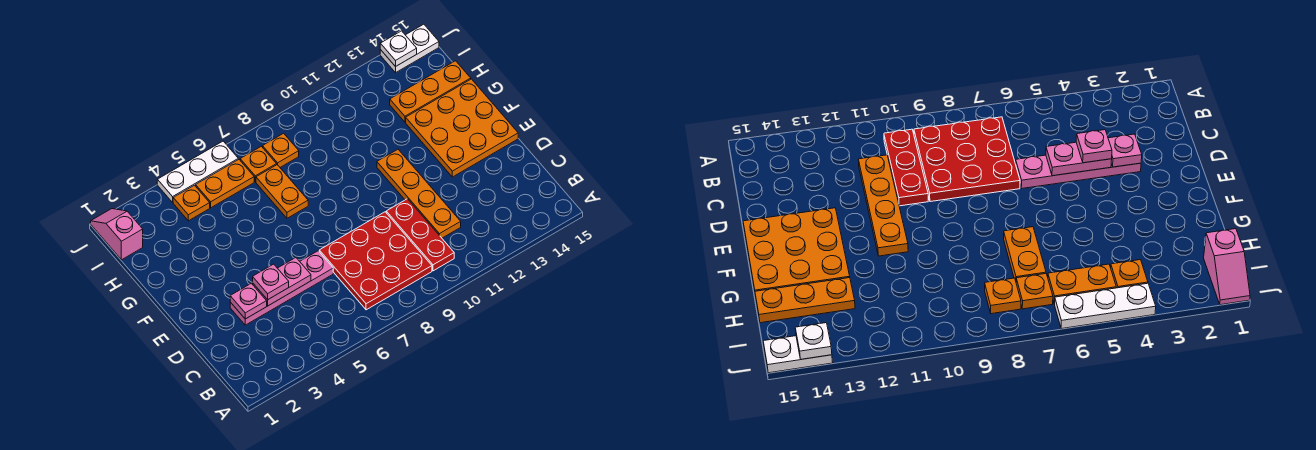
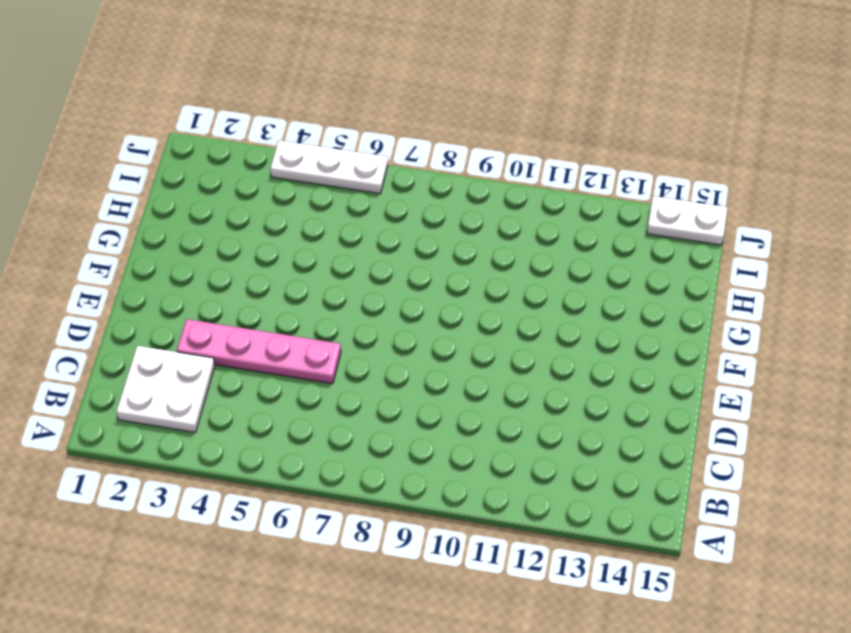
white plate B2:C3 level 1 -> none
none -> red plate B7:D9 level 1
none -> red plate B10:D10 level 1
none -> orange plate C11:F11 level 1

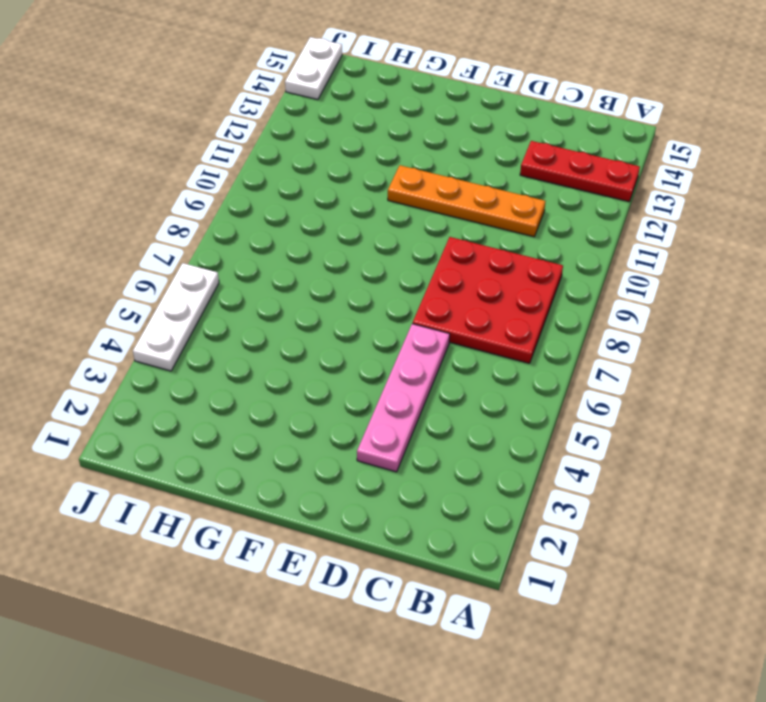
red plate A13:C13 level 1 -> red plate B10:D10 level 1
none -> orange plate E13:G15 level 1
none -> orange plate G7:H7 level 1
none -> orange plate H13:H15 level 1

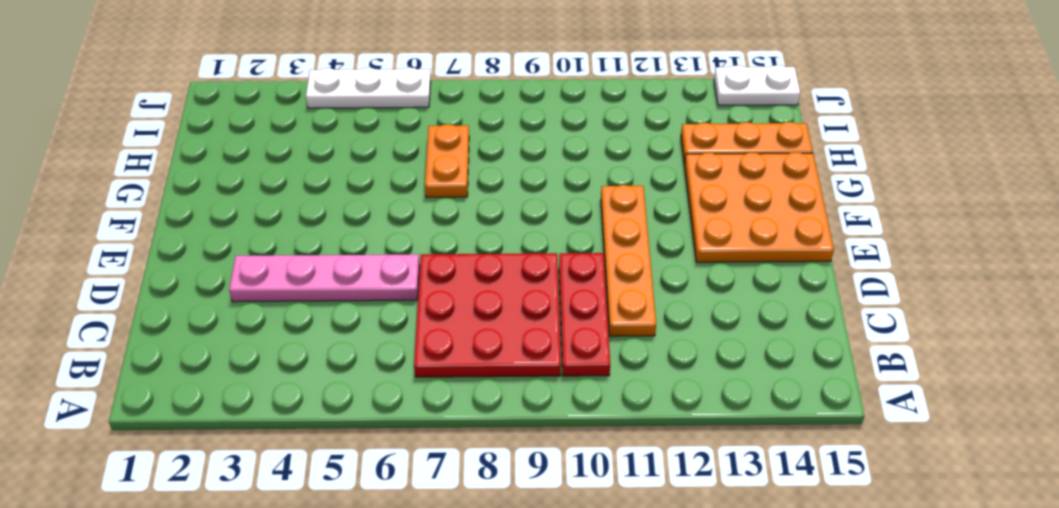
none -> pink slope I1:J1 level 1 top I
none -> orange plate I4 level 1
none -> orange plate I5:I6 level 1

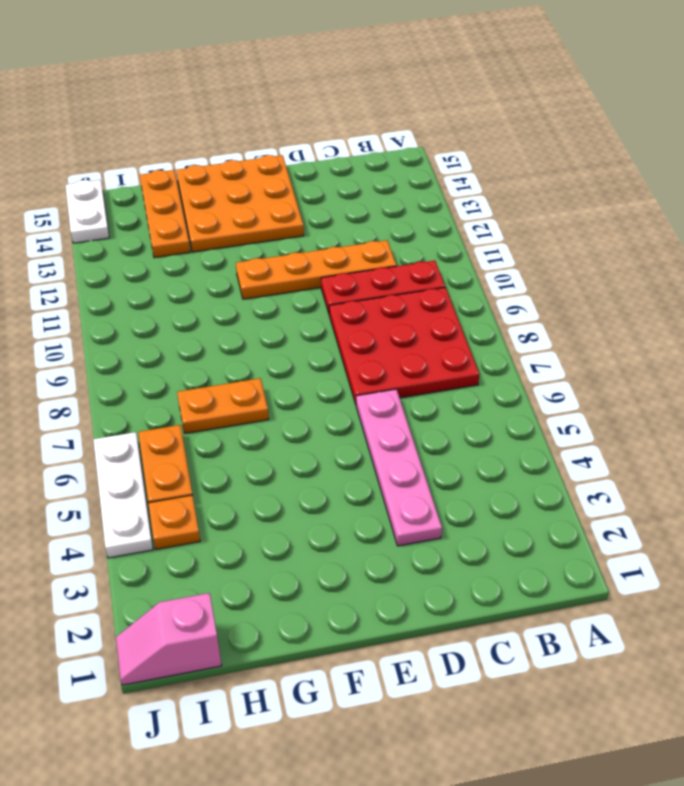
none -> orange plate I7 level 1
none -> orange plate I8 level 1
none -> pink plate D3 level 2

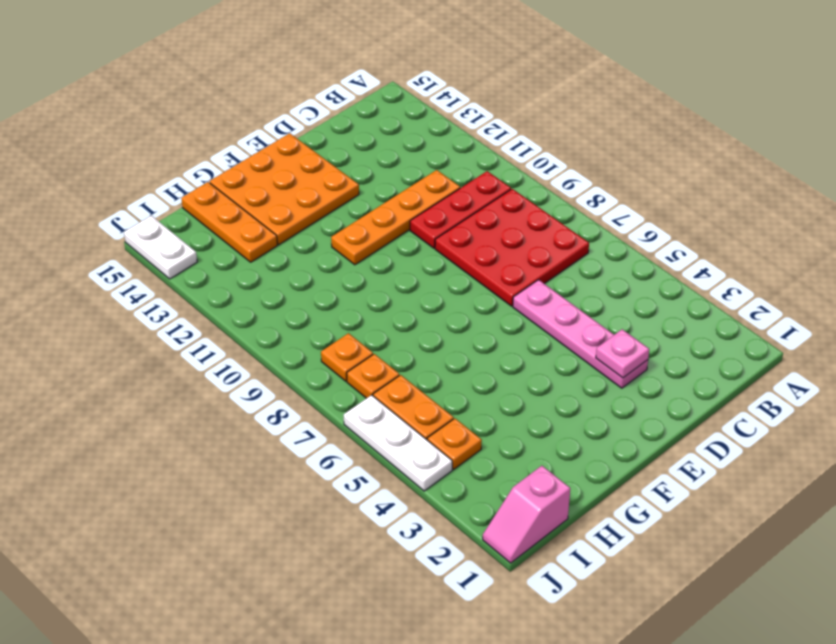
none -> orange plate G7:H7 level 1
none -> pink plate D4:D5 level 2
none -> white plate J14 level 2

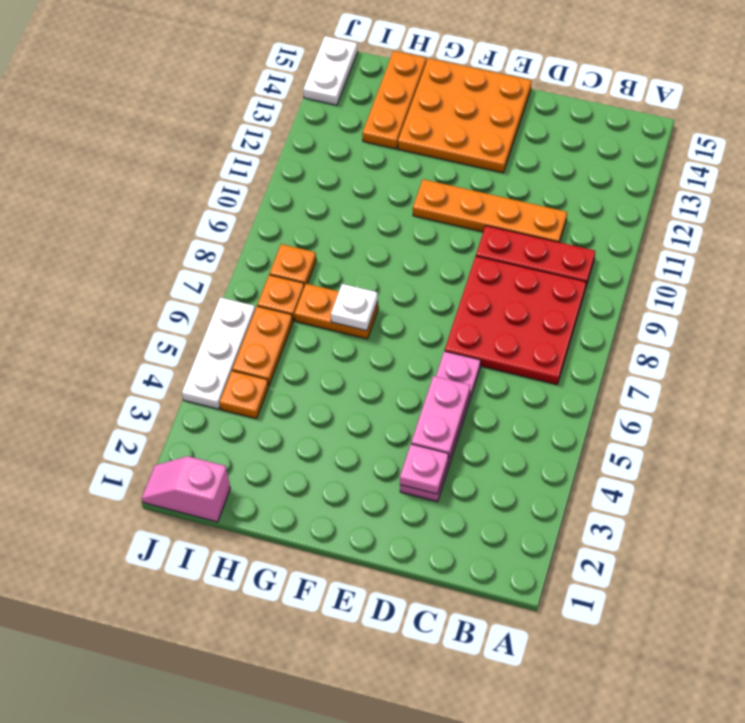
white plate G7 level 2 -> white plate J14 level 2
none -> pink plate D4 level 3

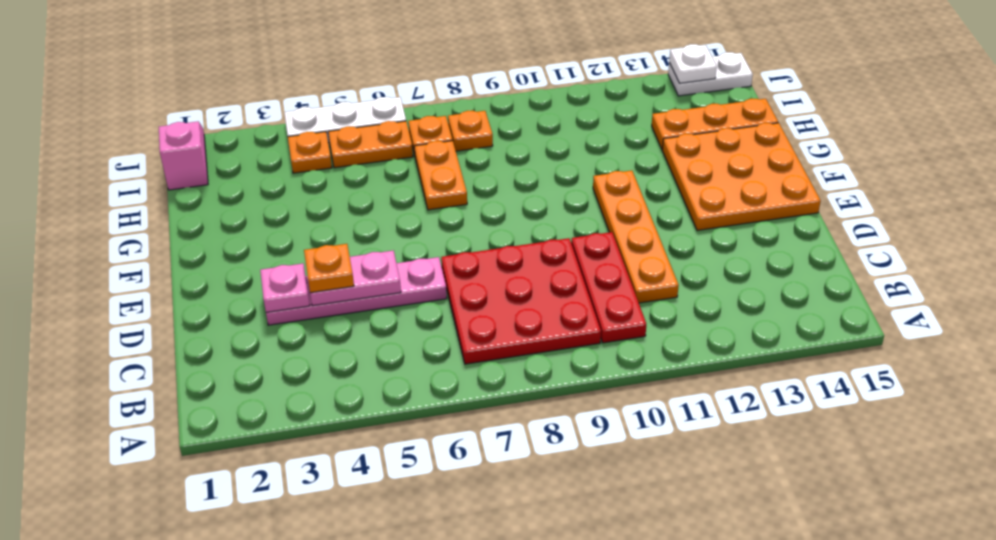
orange plate D4 level 3 -> pink plate D4 level 3

